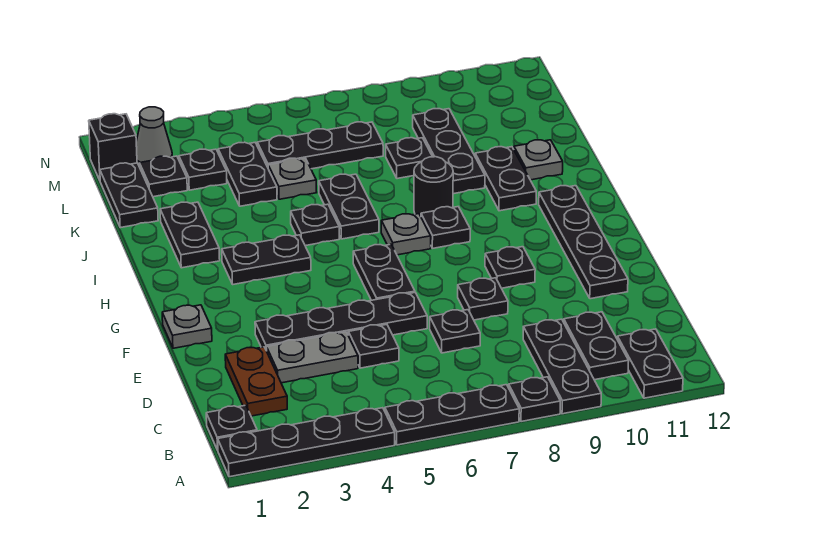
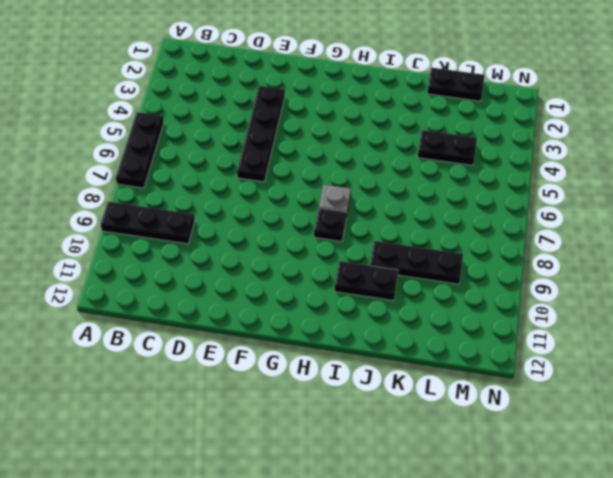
none -> black plate A1:A4 level 1
none -> black plate A8 level 1
none -> black plate A11:B11 level 1
none -> black plate B1 level 1

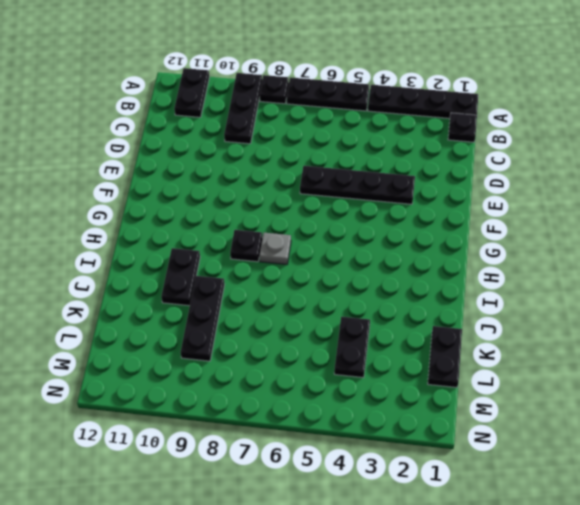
none -> black plate B10:C10 level 1
none -> brown plate C2:D2 level 1
none -> grey plate D3:D4 level 1
none -> black plate D5 level 1

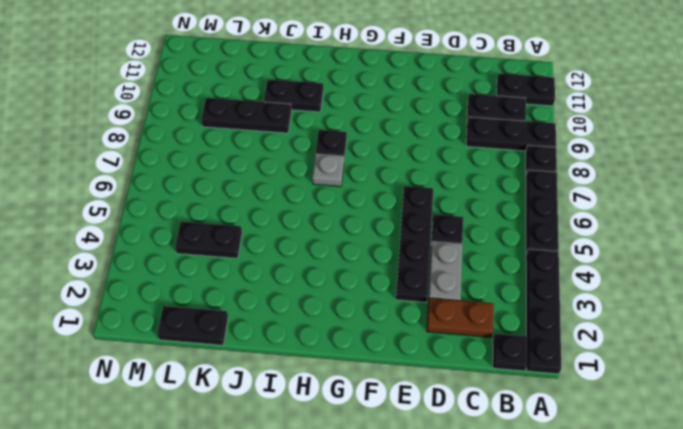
none -> black plate D7 level 1
none -> black plate E8 level 1
none -> black plate E11:H11 level 1
none -> grey plate F1 level 1

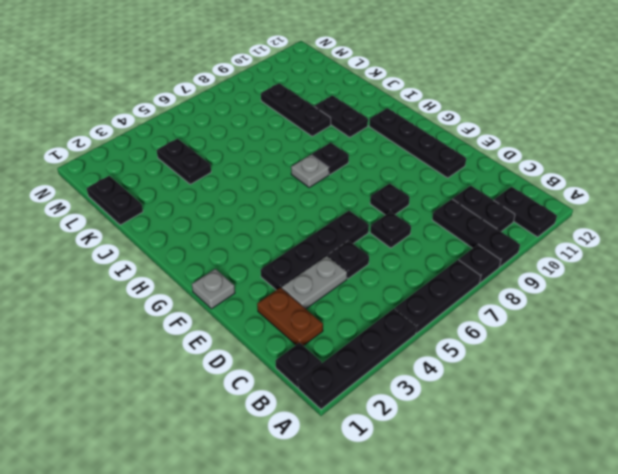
none -> black plate F6:G6 level 1
none -> black plate F9 level 1
none -> black plate H3:H4 level 1
none -> black plate I2:J2 level 1

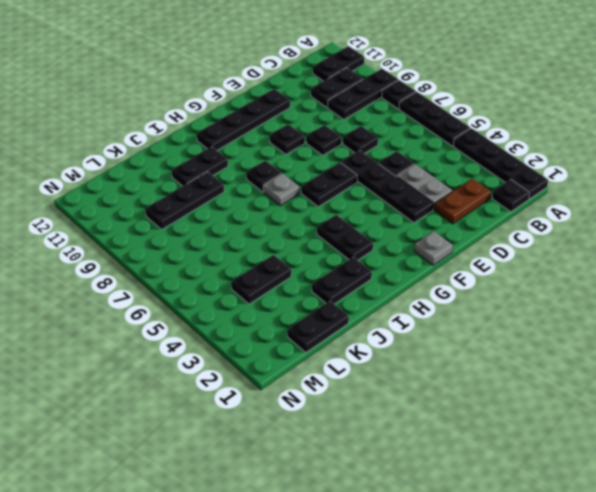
none -> black plate I5 level 1
none -> black plate I6:J6 level 1
none -> black round brick I8 level 1
none -> grey plate J11 level 1

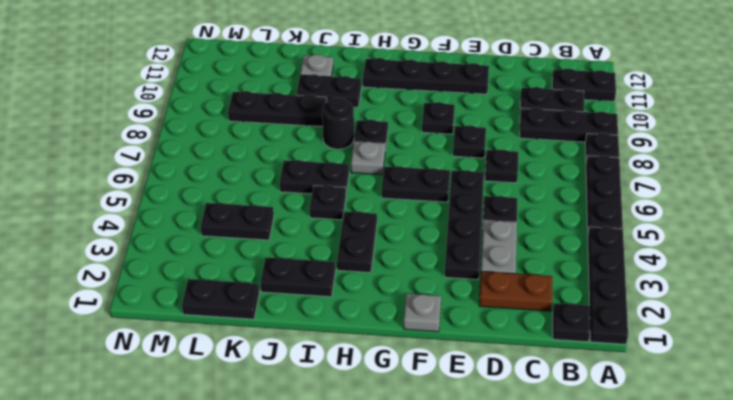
none -> grey plate K5 level 1
none -> black plate K8 level 1
none -> black plate L2 level 1
none -> black plate L3 level 1

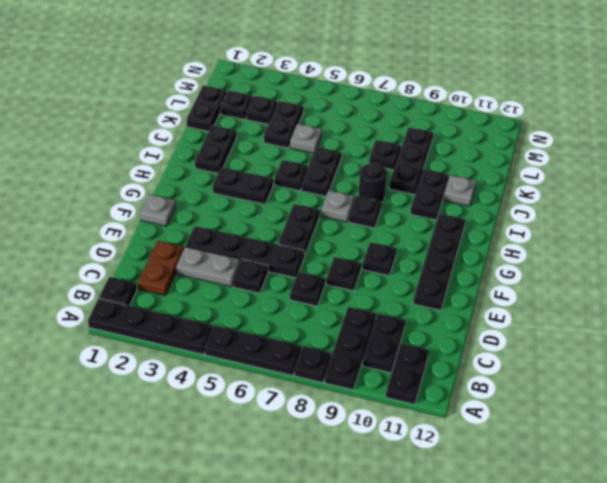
none -> black plate L5:L7 level 1
none -> black brick M1 level 1
none -> grey cone M2 level 1

